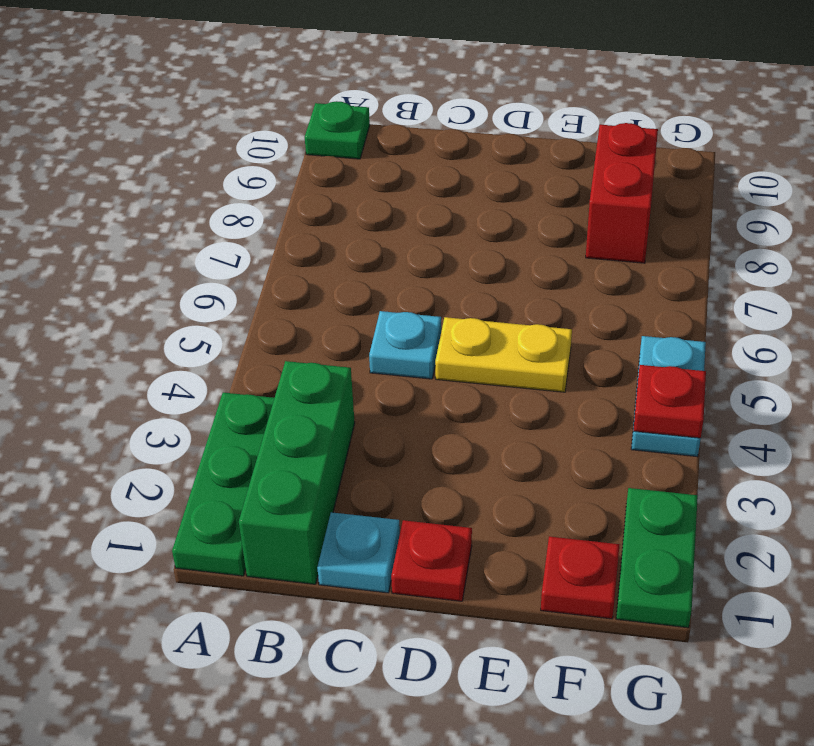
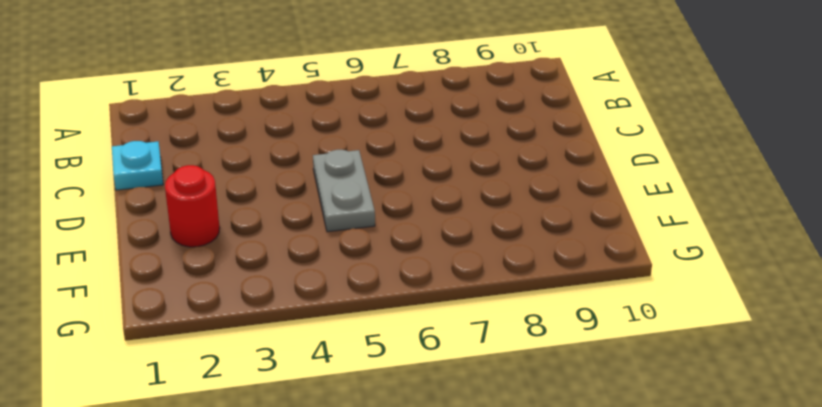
grey plate D5:E5 level 1 -> yellow plate D5:E5 level 1
red round brick E2 level 1 -> none
none -> green plate A1:A3 level 1
none -> green plate A10 level 1
none -> green brick B1:B3 level 1

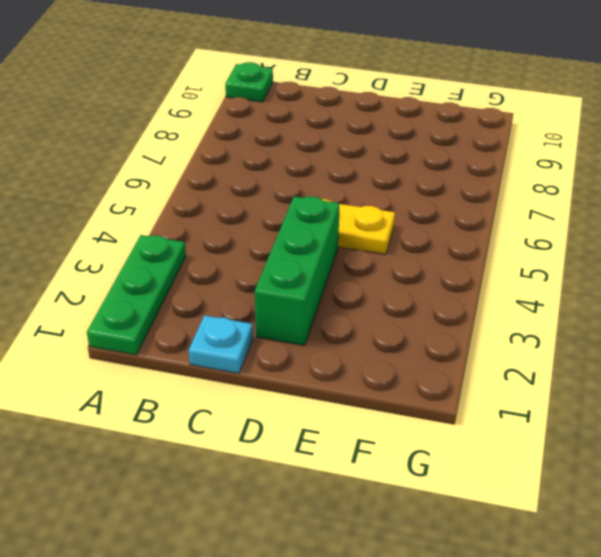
green brick D2:D4 level 1 -> green brick B1:B3 level 1
none -> cyan plate C5 level 1
none -> red plate D1 level 1
none -> red plate F1 level 1

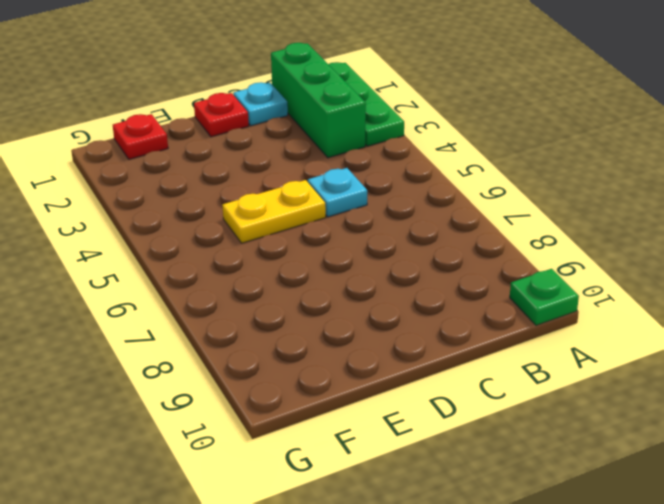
none -> red brick F8:F9 level 1
none -> green plate G1:G2 level 1
none -> cyan plate G4:G5 level 1

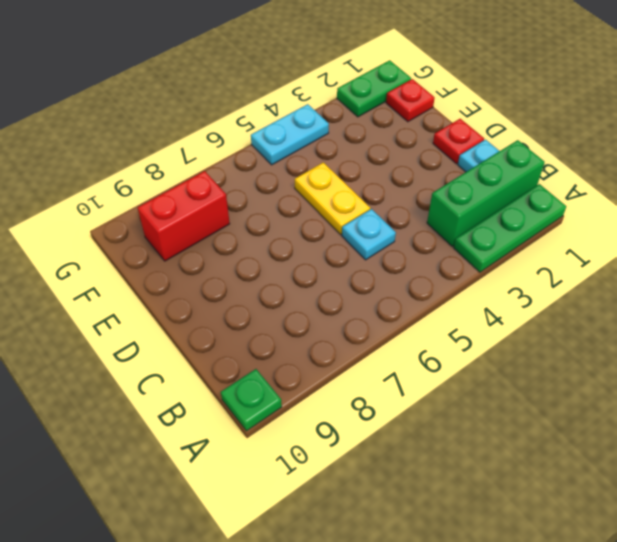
none -> red plate G4 level 2

